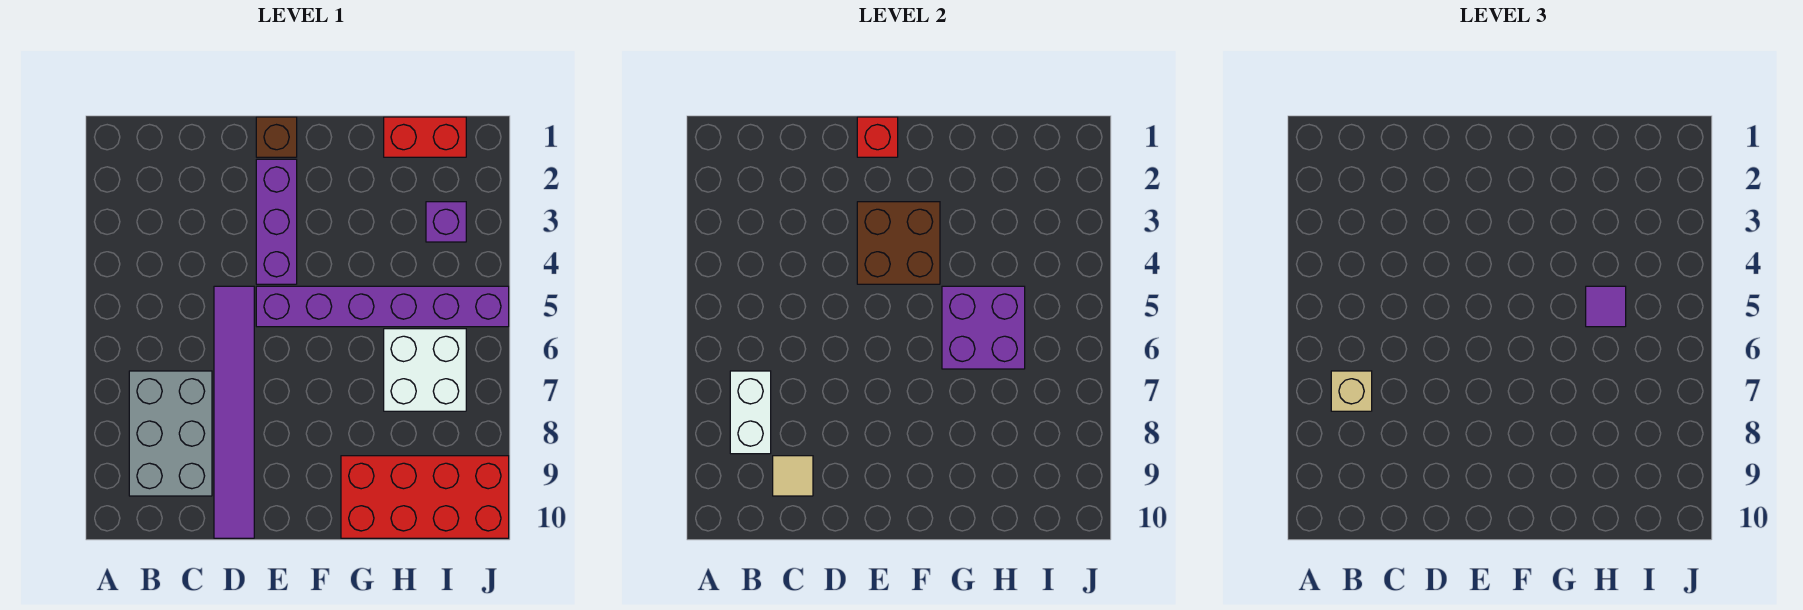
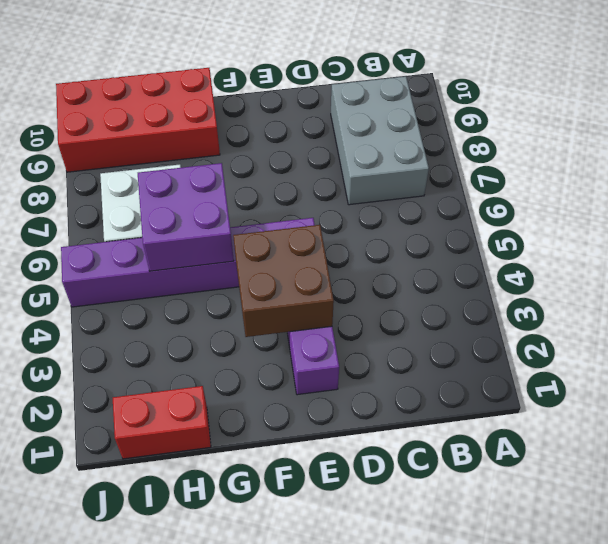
none -> purple tile D5:D10 level 1
none -> brown brick E1 level 1
none -> purple brick I3 level 1

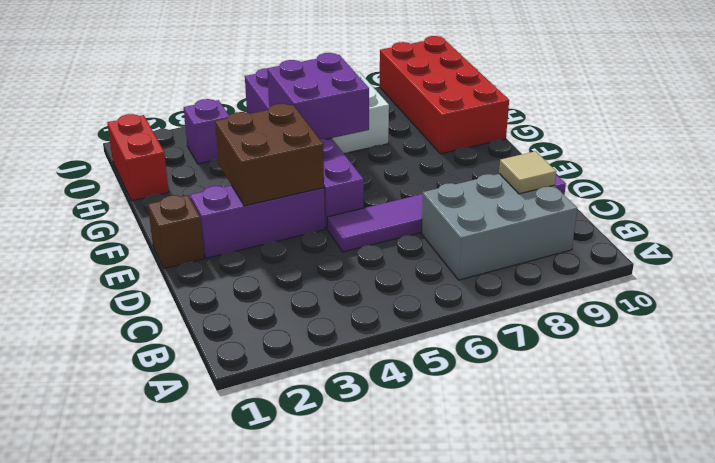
none -> white brick B7:B8 level 2
none -> red brick E1 level 2
none -> tan brick B7 level 3

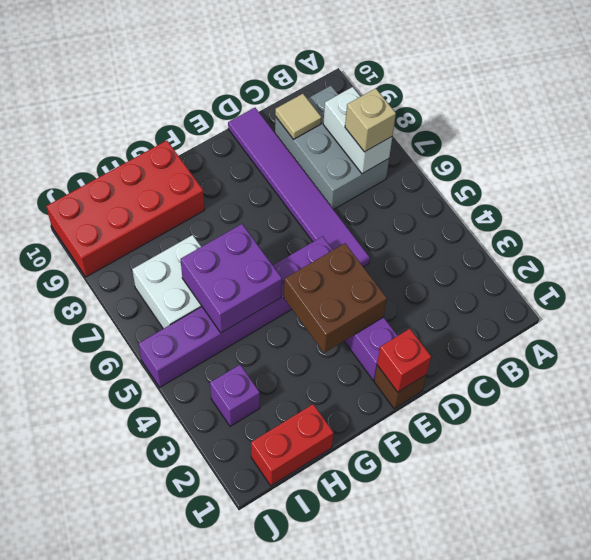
none -> purple tile H5 level 3

